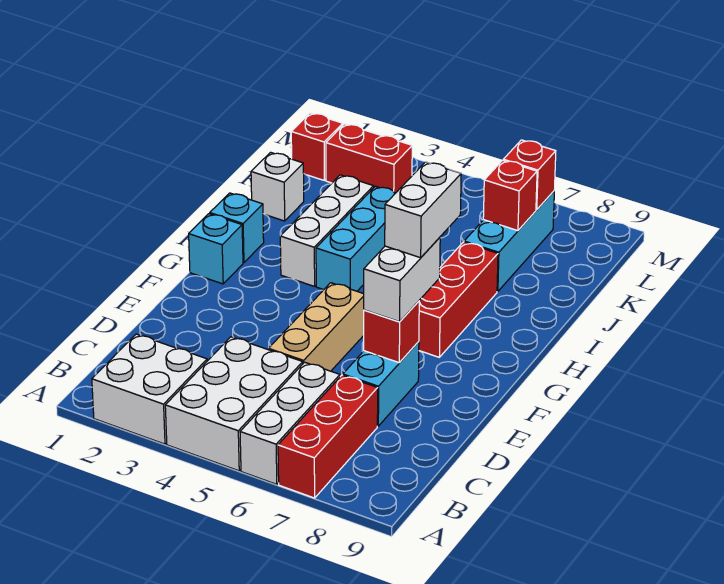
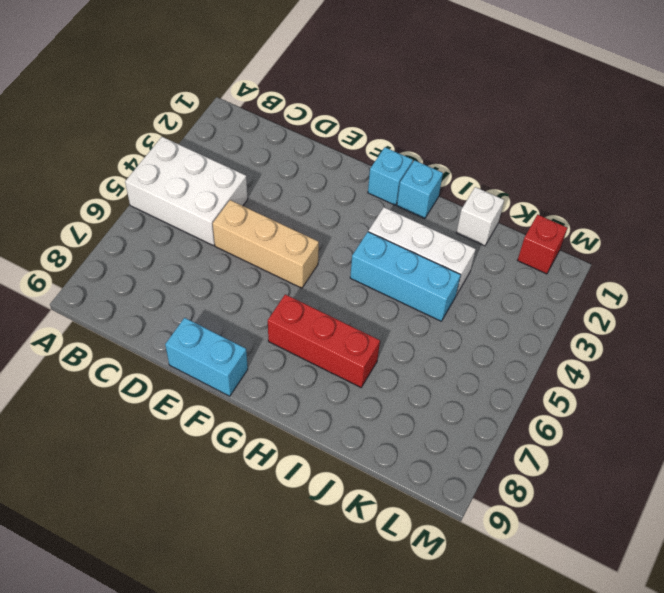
cyan brick E9:F9 level 1 -> cyan brick D7:E7 level 1
none -> white brick A2:B3 level 1
none -> white brick A6:C6 level 1
none -> red brick A7:C7 level 1

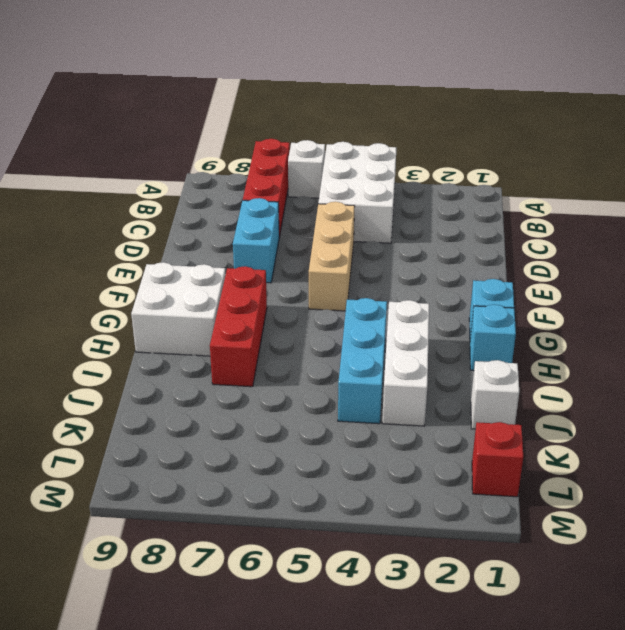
white brick A6 level 1 -> white brick A6:C6 level 1
white brick G8:H9 level 1 -> white brick A2:B3 level 1
none -> cyan brick J7:L7 level 1
none -> red brick L2:L3 level 1
none -> red brick E7 level 2

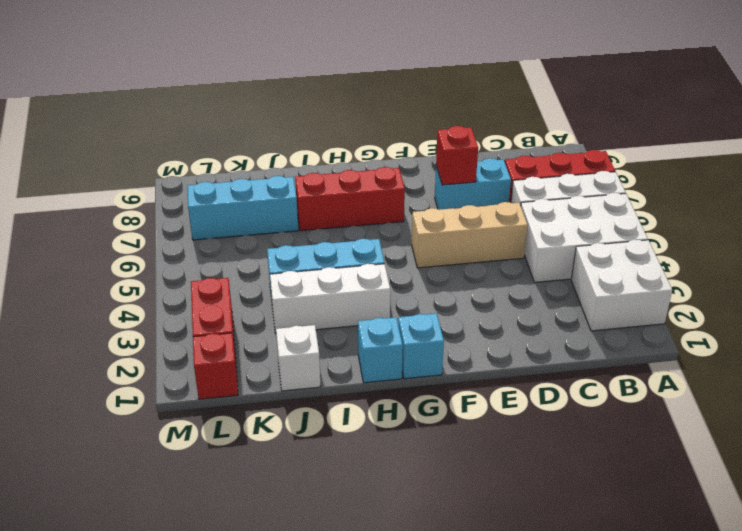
none -> red brick K7 level 2
none -> red brick L7 level 2
none -> white brick E7:F7 level 3

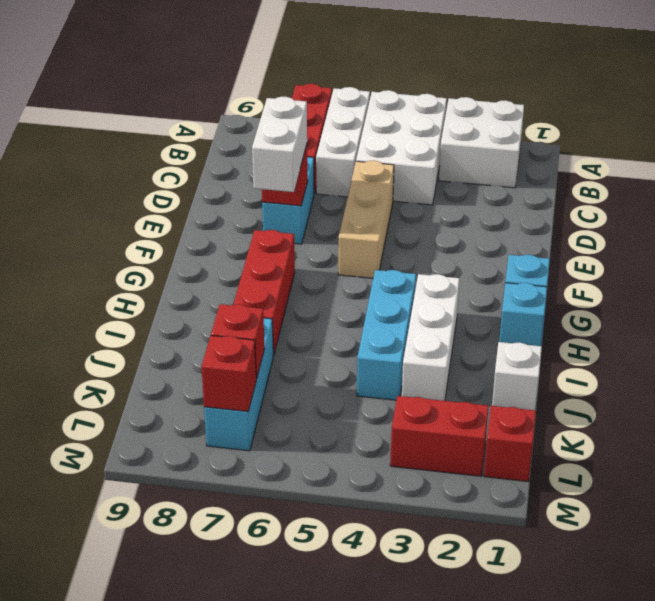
none -> white brick F7:G7 level 4

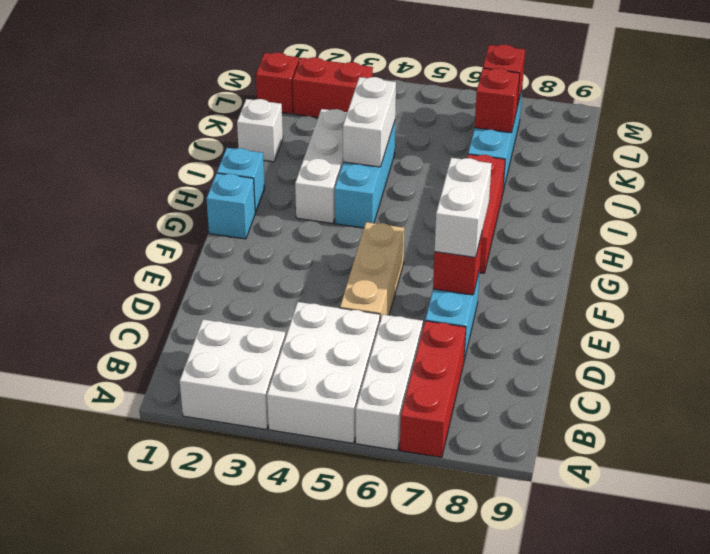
white brick I4:J4 level 2 -> white brick F7:G7 level 4

